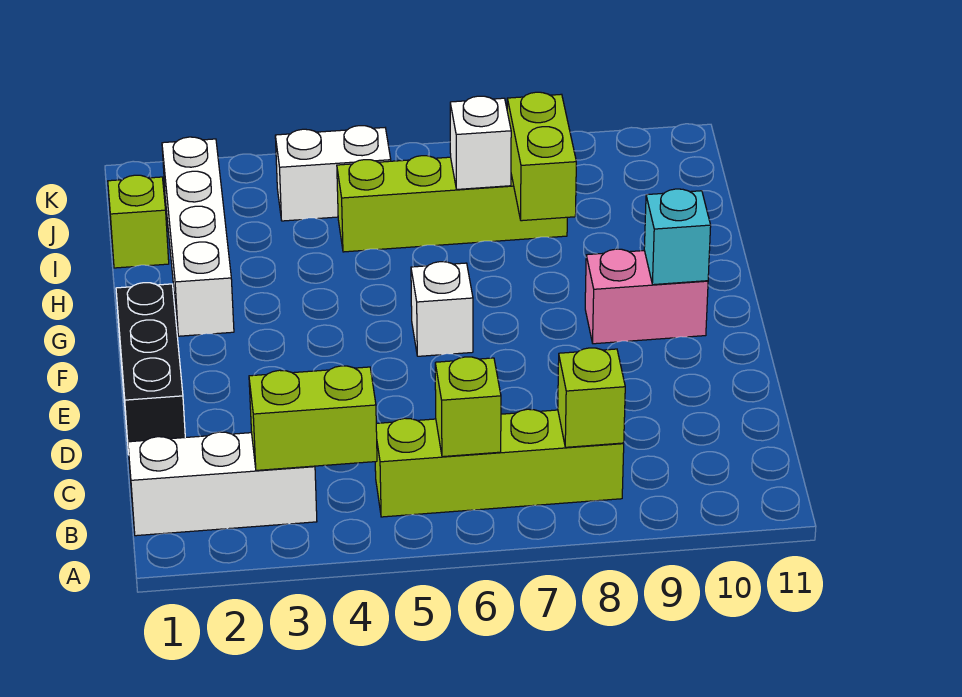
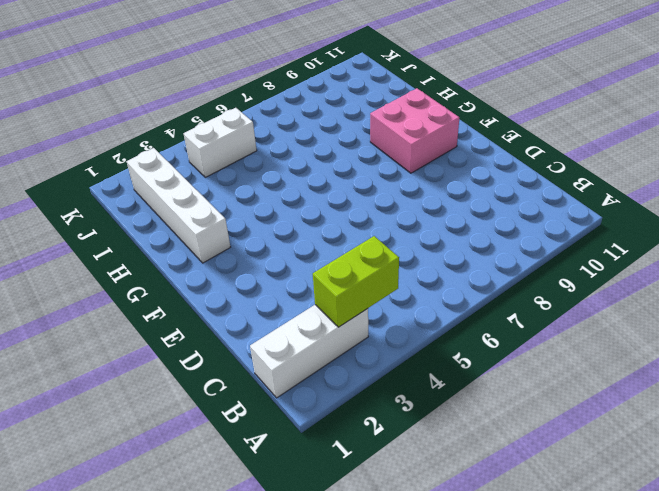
pink brick F9:G10 level 1 -> pink brick F9:F10 level 1
none -> lime brick B5:B8 level 1
none -> black brick D1:F1 level 1
none -> white brick F6 level 1

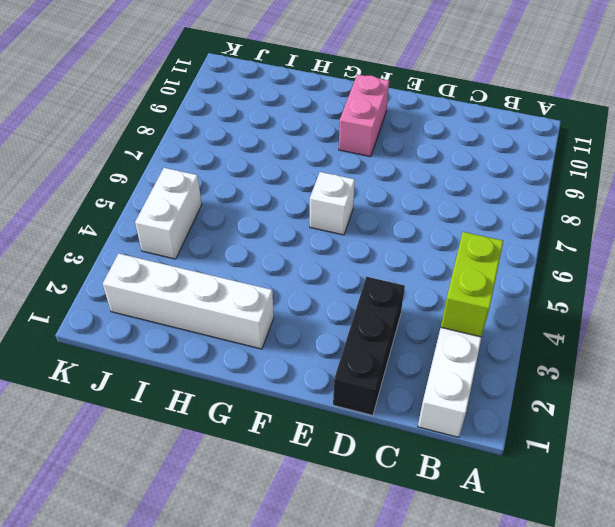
black brick D1:D3 level 1 -> black brick D1:F1 level 1
none -> lime brick B5:B8 level 1
none -> lime brick I1 level 1
none -> lime brick I5:I8 level 1

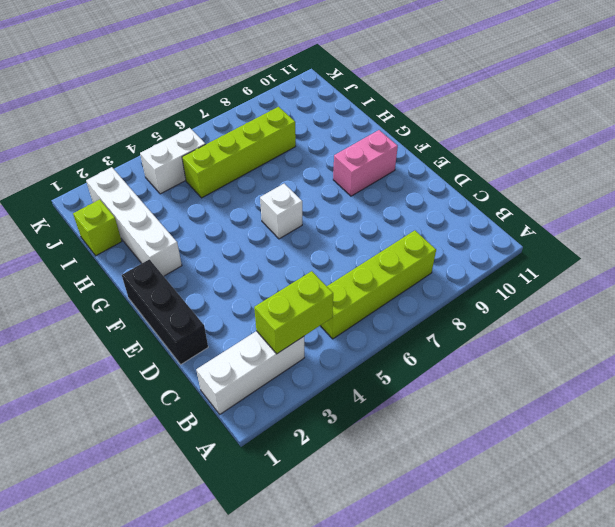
none -> lime brick B6 level 2
none -> lime brick B8 level 2
none -> cyan brick F10 level 2

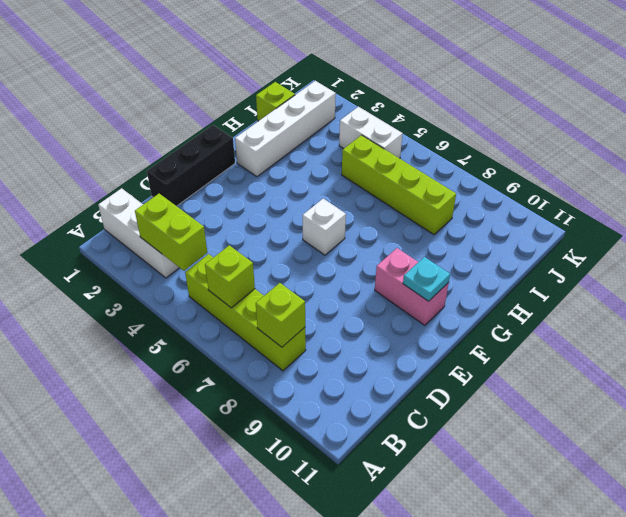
cyan plate F10 level 2 -> cyan brick F10 level 2
none -> lime brick H8:I8 level 2
none -> white brick I7 level 2

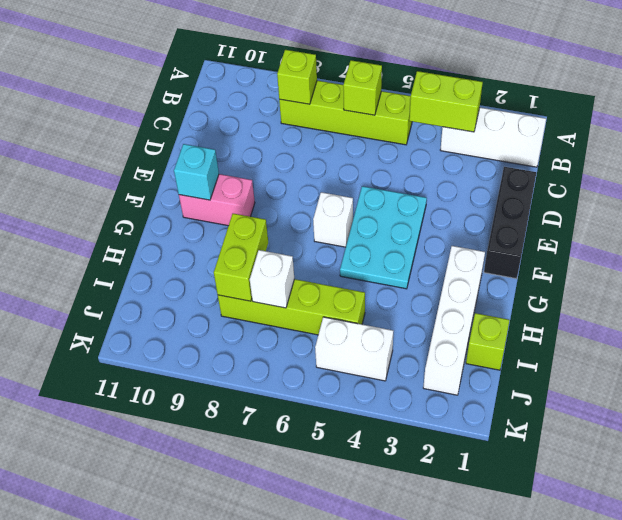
cyan plate E4:G5 level 1 -> none

